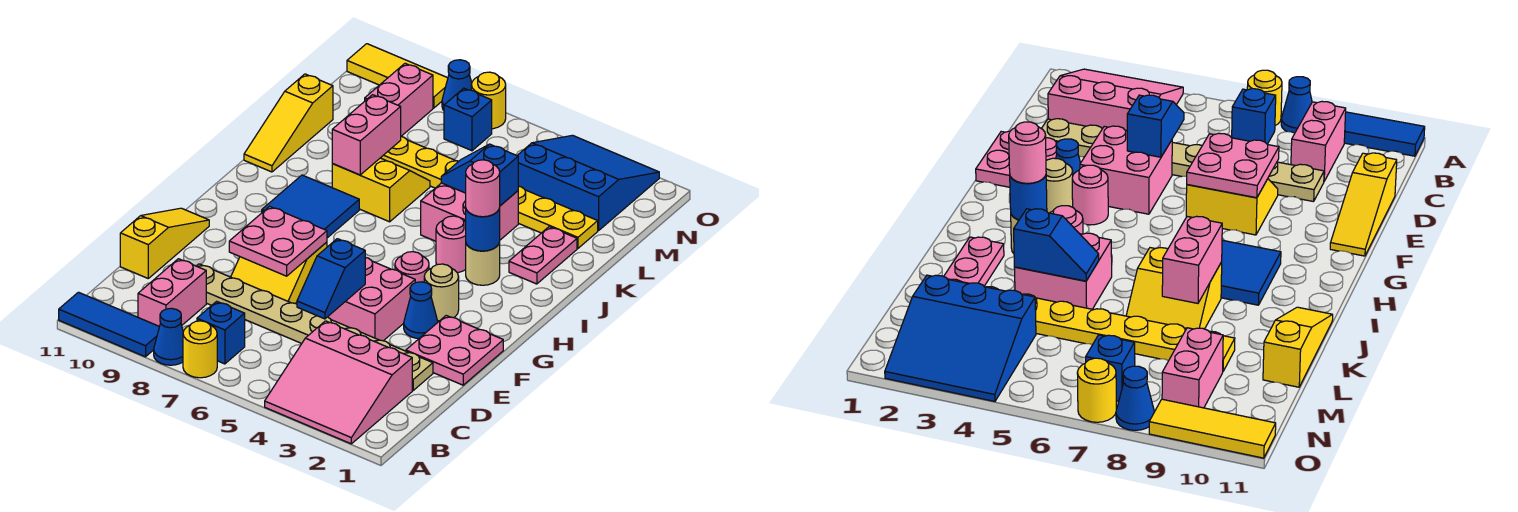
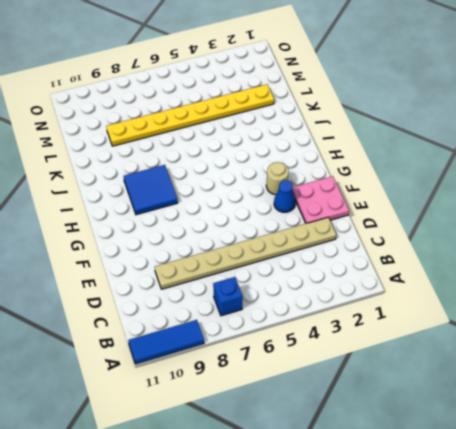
none -> pink slope A2:C4 level 1 top C
none -> yellow round brick A7 level 1
none -> blue cone A8 level 1
none -> pink brick B9:C9 level 1

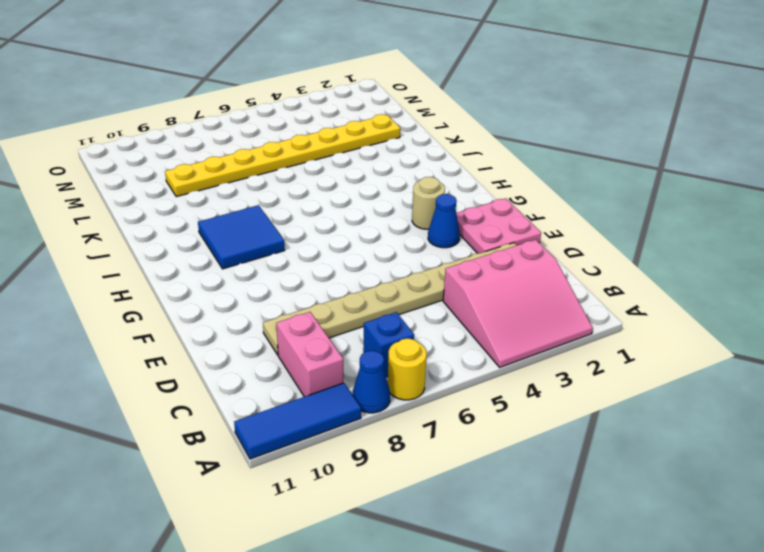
none -> yellow slope D11:F11 level 1 top D
none -> pink brick E4:F5 level 1
none -> yellow slope E7:F8 level 1 top F
none -> pink round brick G4 level 1

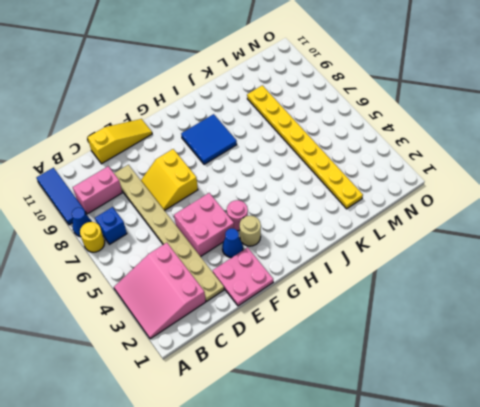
none -> tan round brick I3 level 1
none -> pink round brick I4 level 1
none -> pink plate J2:K2 level 1
none -> pink brick J4:K5 level 1

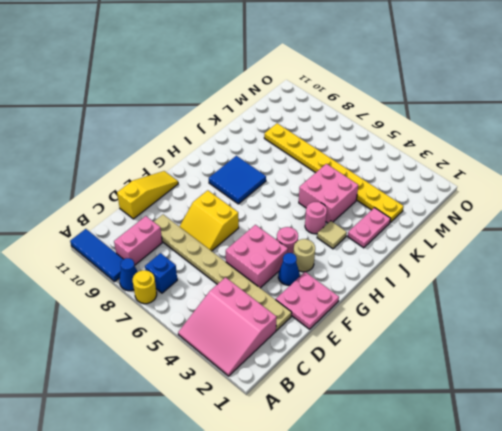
tan tile I3 level 1 -> tan round brick I3 level 1
none -> yellow slope J7:K8 level 1 top J
none -> yellow slope J11:L11 level 1 top L
none -> blue slope M2:O4 level 1 top M
none -> pink brick M9:N9 level 1

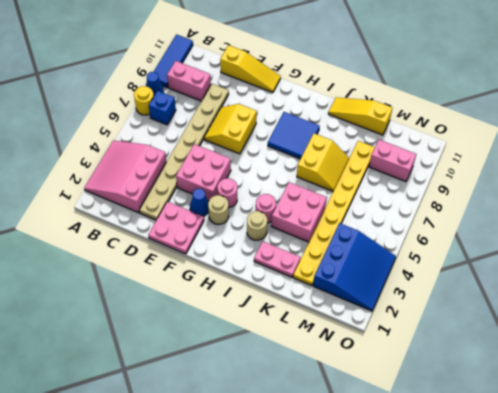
none -> blue brick N7 level 1
none -> yellow round brick O7 level 1
none -> blue cone O8 level 1
none -> yellow tile O9:O11 level 1

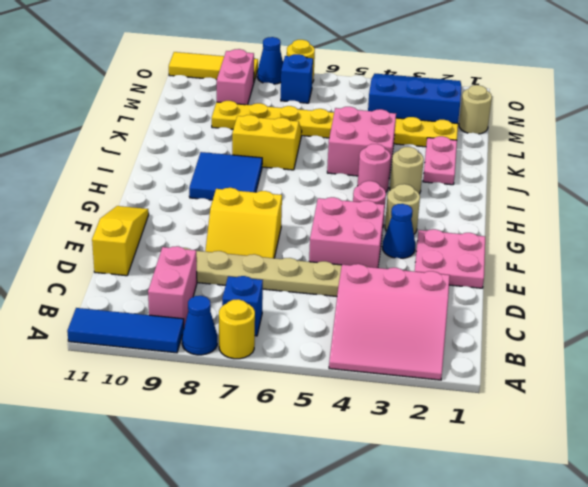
tan round brick M1 level 1 -> none
none -> yellow slope J11:L11 level 1 top L
none -> blue slope D5:E5 level 2 top E
none -> pink plate E7:F8 level 2
none -> blue round brick I3 level 2

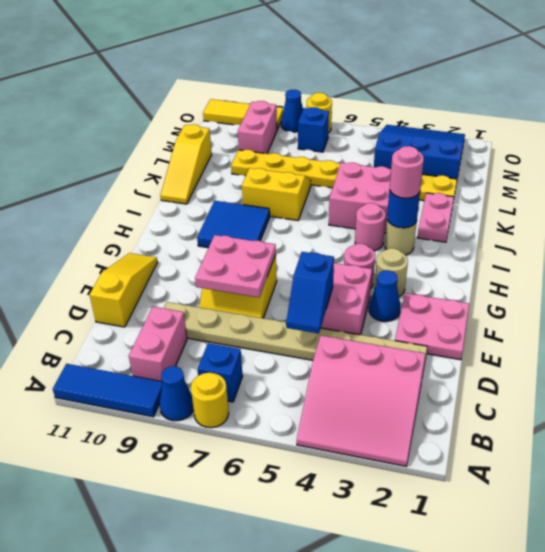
none -> pink brick J8:K8 level 2
none -> blue slope K4:K5 level 2 top 4

